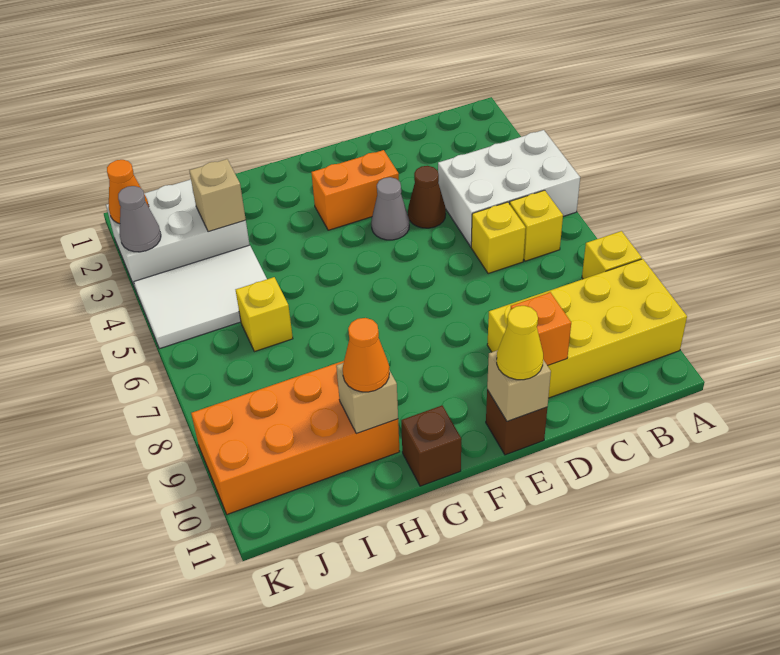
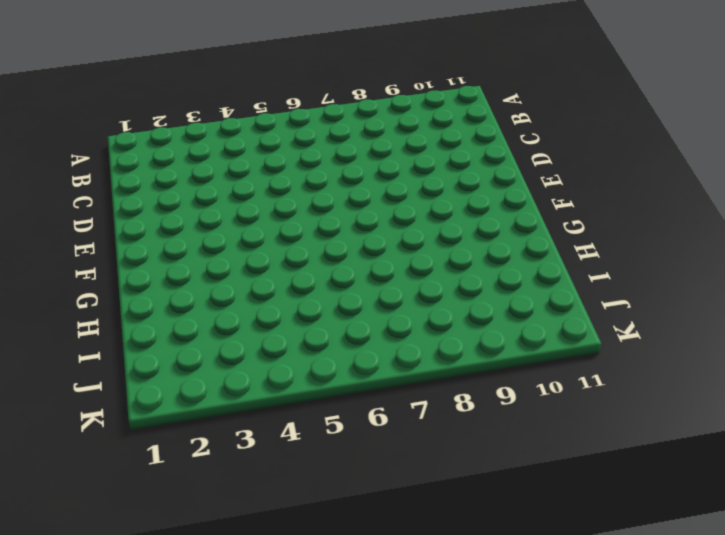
none -> white brick A4:C5 level 1
none -> yellow brick A8 level 1
none -> yellow brick A9:D10 level 1

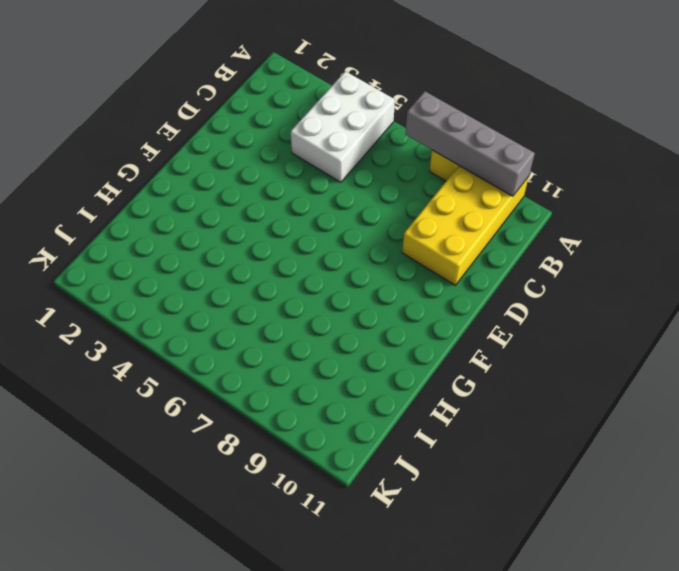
grey brick A7:A10 level 2 -> none
none -> yellow brick B6 level 1
none -> yellow brick C6 level 1
none -> brown cone D4 level 1

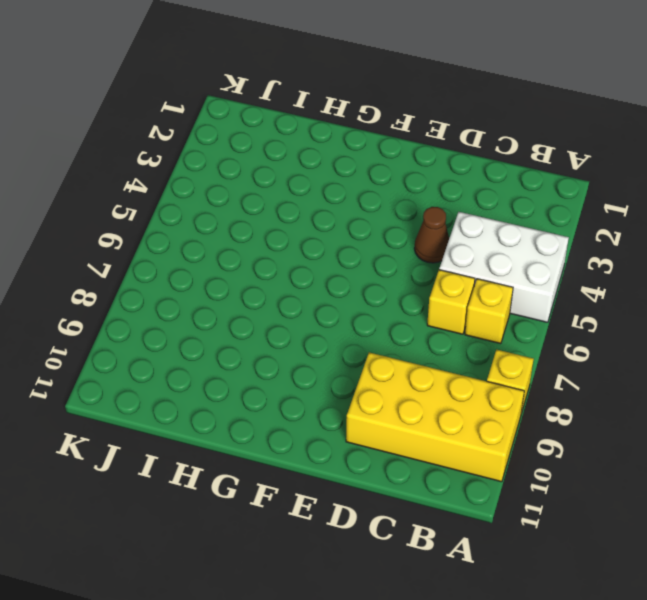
none -> orange brick E3:F3 level 1
none -> grey cone E4 level 1
none -> brown brick E11 level 1

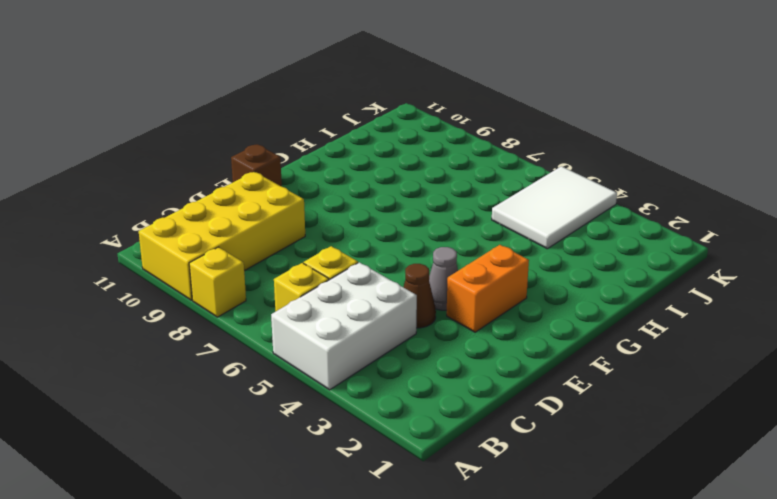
none -> brown brick G11 level 1
none -> orange brick H9:K10 level 1
none -> white brick I2:K3 level 1

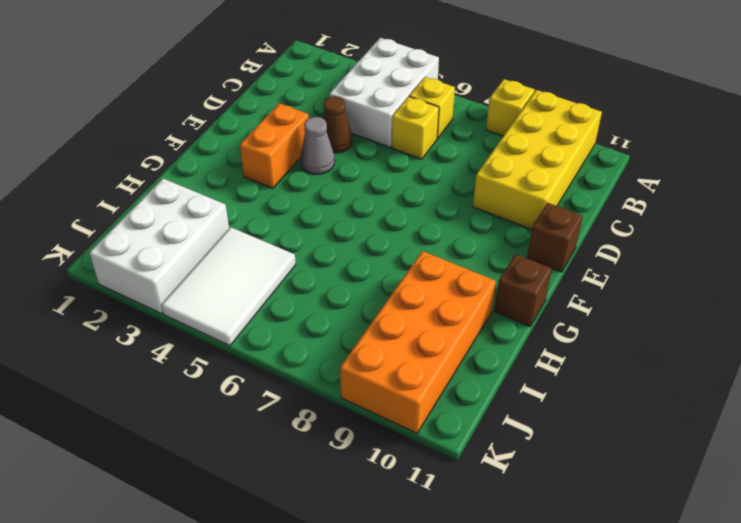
none -> yellow brick I6 level 1
none -> orange brick D10 level 2
none -> tan brick E11 level 2

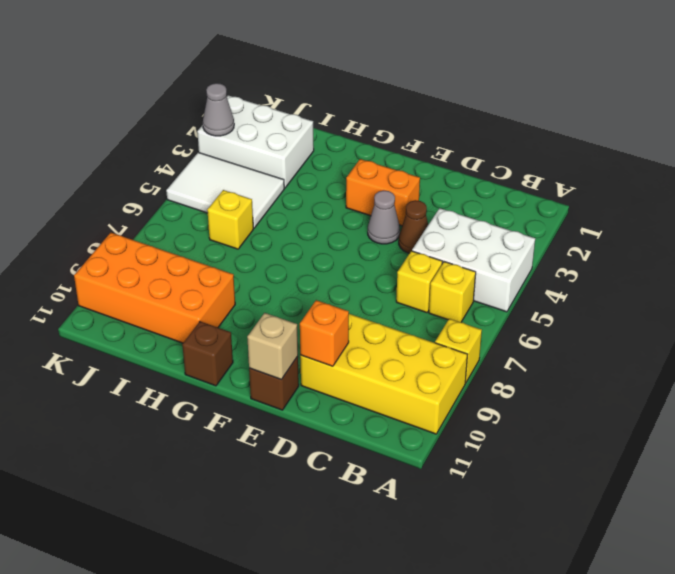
none -> tan brick H10 level 2
none -> tan brick I3 level 2
none -> orange cone K2 level 2

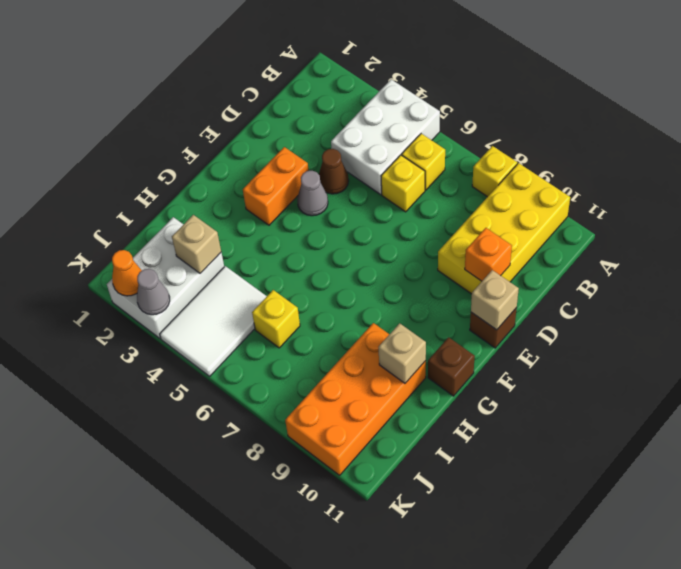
none -> yellow cone E11 level 3
none -> orange cone H10 level 3

